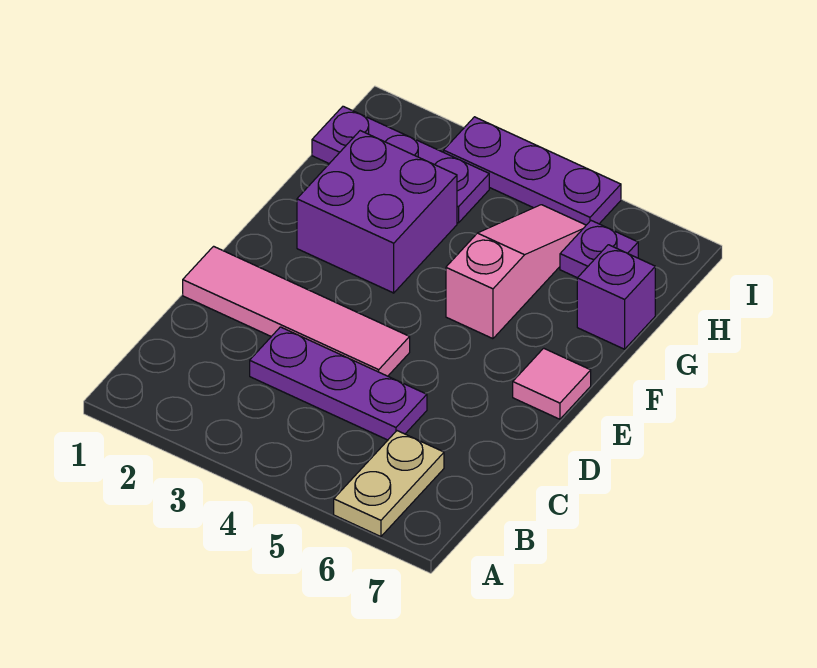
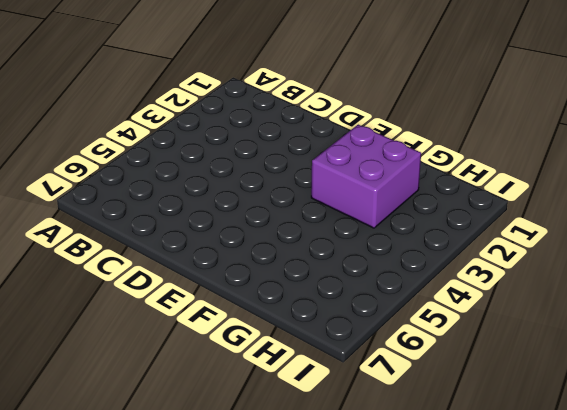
none -> tan plate A6:B6 level 1
none -> purple plate C3:C5 level 1

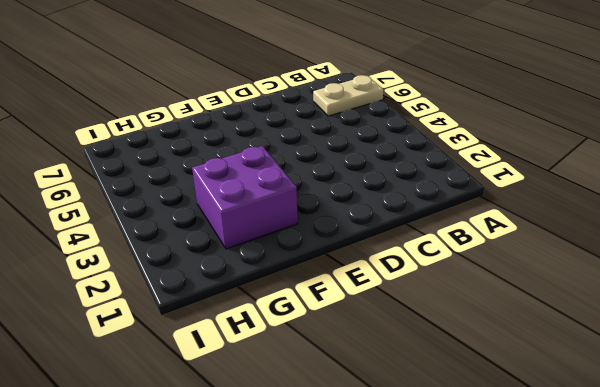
none -> purple plate C3:C5 level 1
none -> pink tile D1:D4 level 1

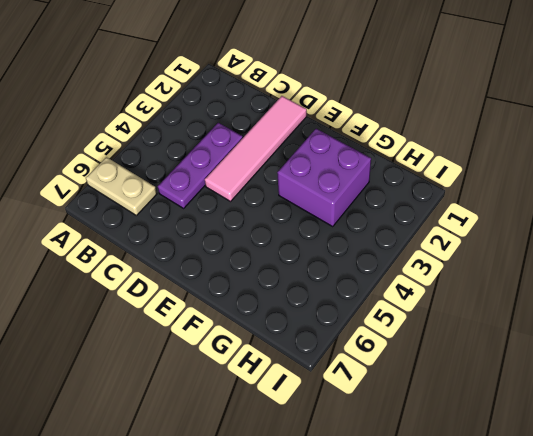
none -> pink tile E7 level 1
none -> pink slope F5:H5 level 1 top F

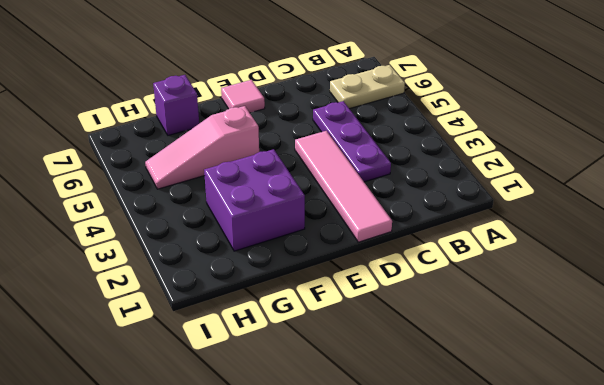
none -> purple plate H1:H3 level 1
none -> purple plate H6 level 1

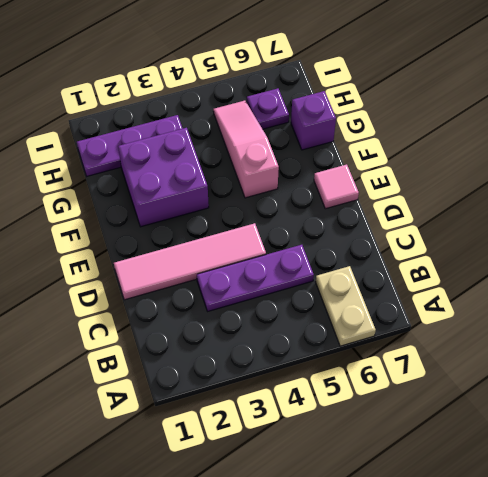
none -> purple plate I3:I5 level 1

